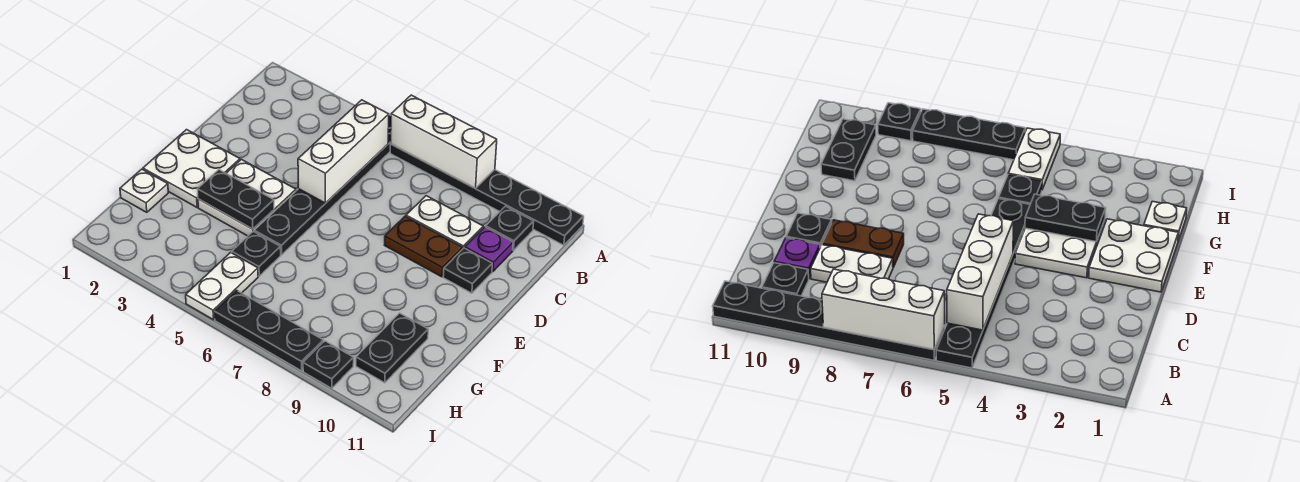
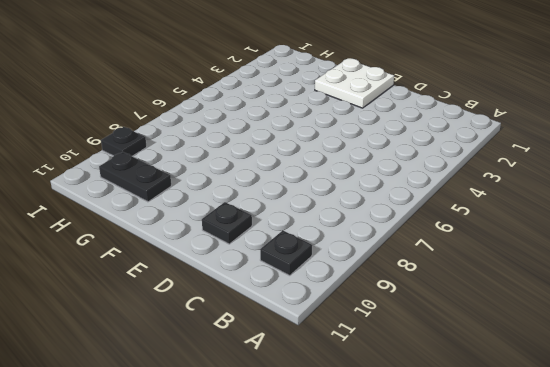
none -> black plate A5:F5 level 1
none -> black plate A6:A11 level 1
none -> white plate C8:C9 level 1

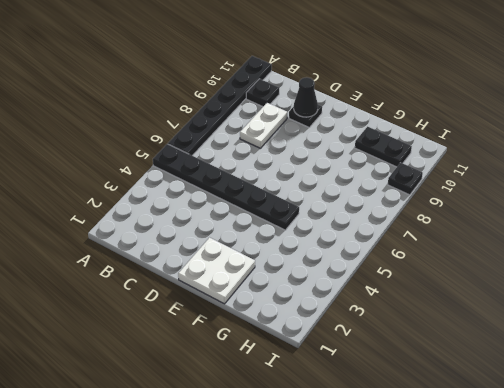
black cone D10 level 2 -> none
none -> purple plate C10 level 1
none -> brown plate D8:D9 level 1
none -> white plate E3:F4 level 1

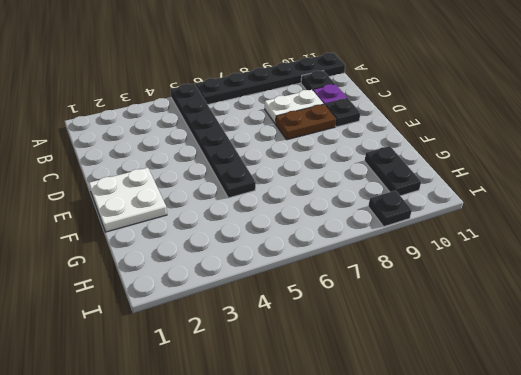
none -> white plate E3:F4 level 1
none -> white plate G1 level 1
none -> black plate G5 level 1

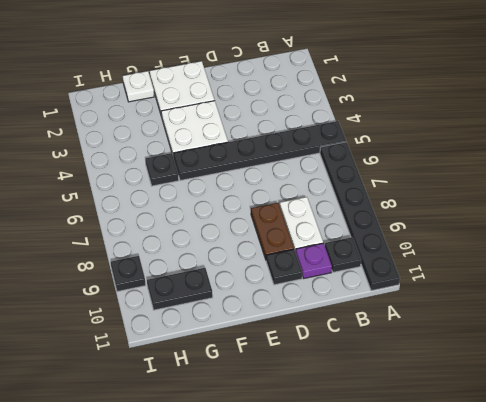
none -> white plate H5:I5 level 1
none -> black plate I6:I8 level 1
none -> white brick A6:A8 level 2

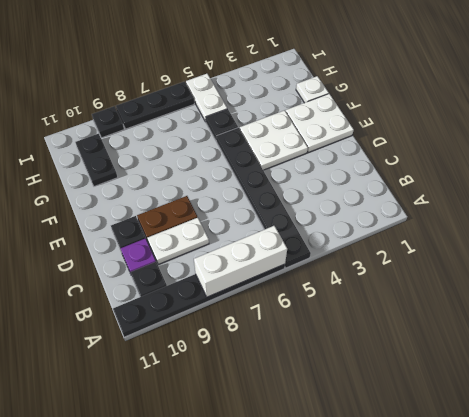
none -> white brick B5:D5 level 2
none -> black plate F3:F4 level 2

